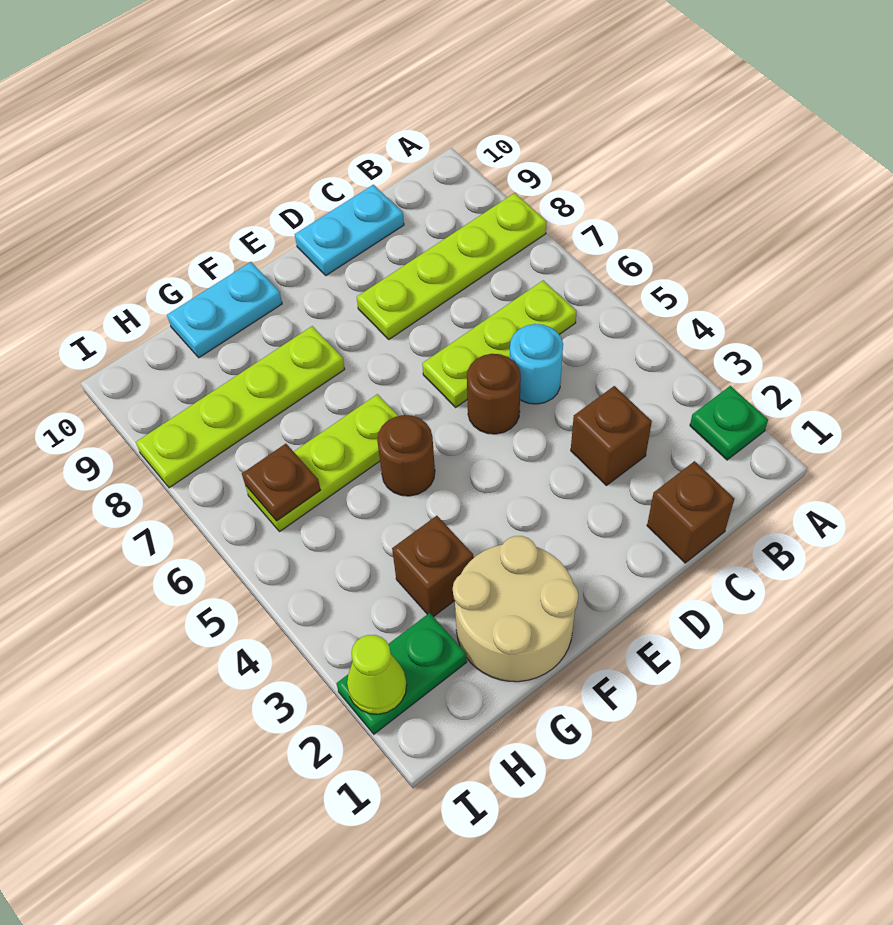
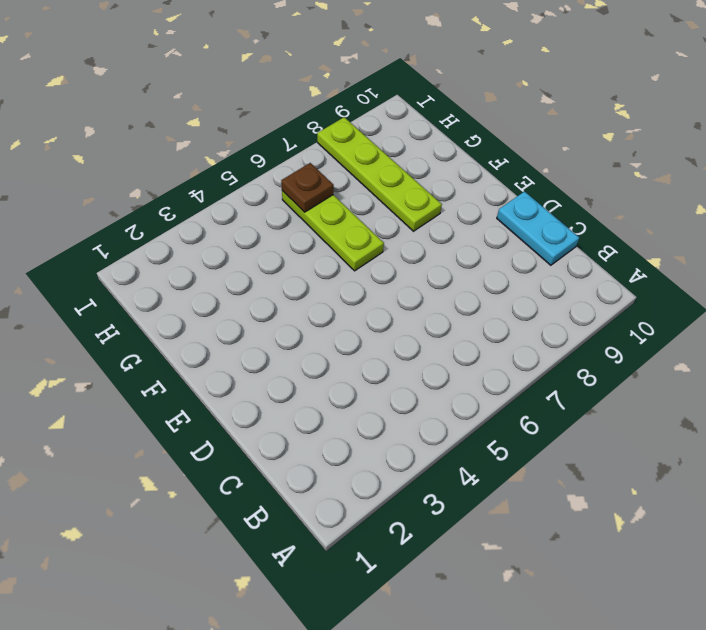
none -> green plate A2 level 1
none -> lime plate A8:D8 level 1
none -> lime plate B6:D6 level 1

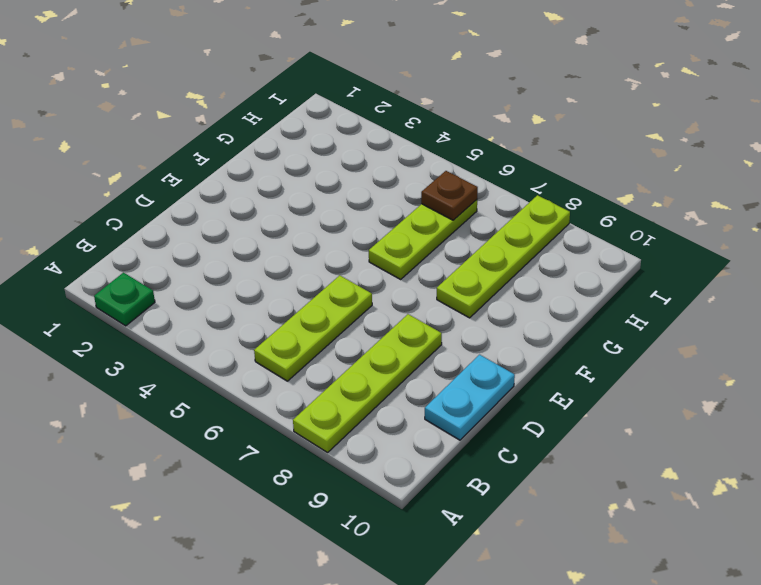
none -> brown brick C1 level 1
none -> brown brick C3 level 1
none -> cyan round brick C5 level 1

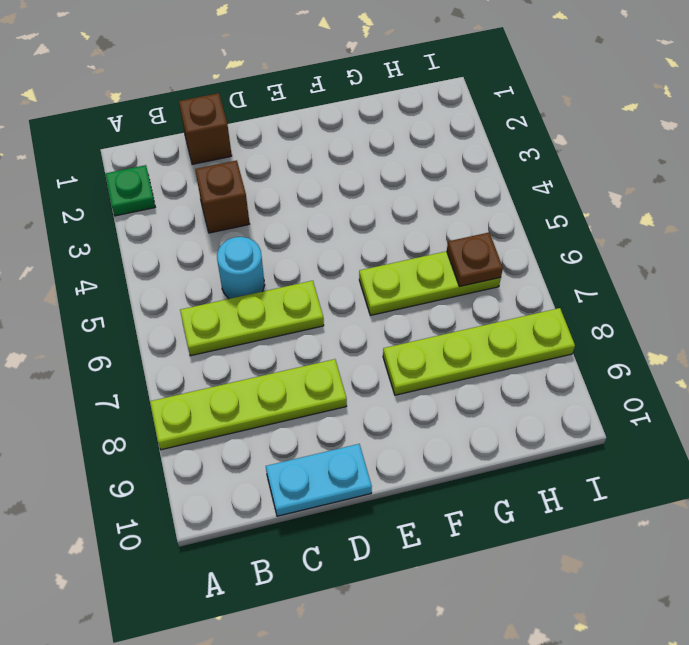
none -> brown round brick D5 level 1
none -> tan round brick F1:G2 level 1
none -> brown round brick F5 level 1

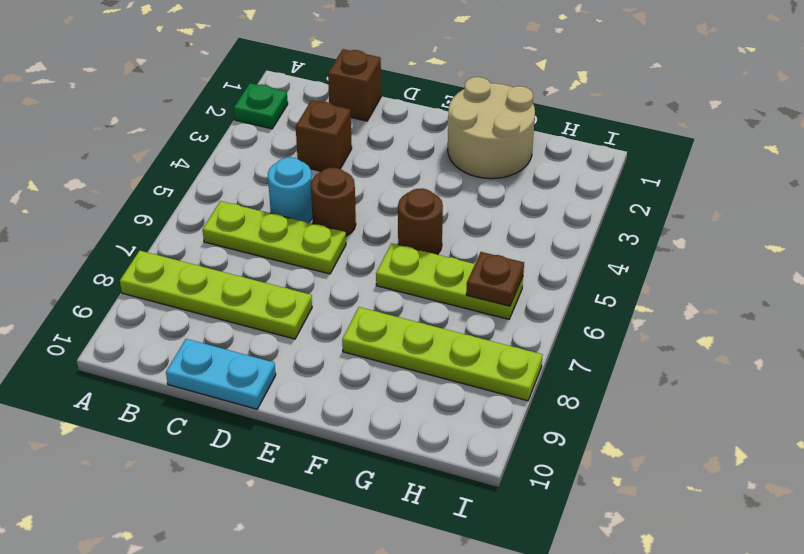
none -> cyan plate F10:G10 level 1
none -> brown brick G3 level 1
none -> green plate H2:I2 level 1

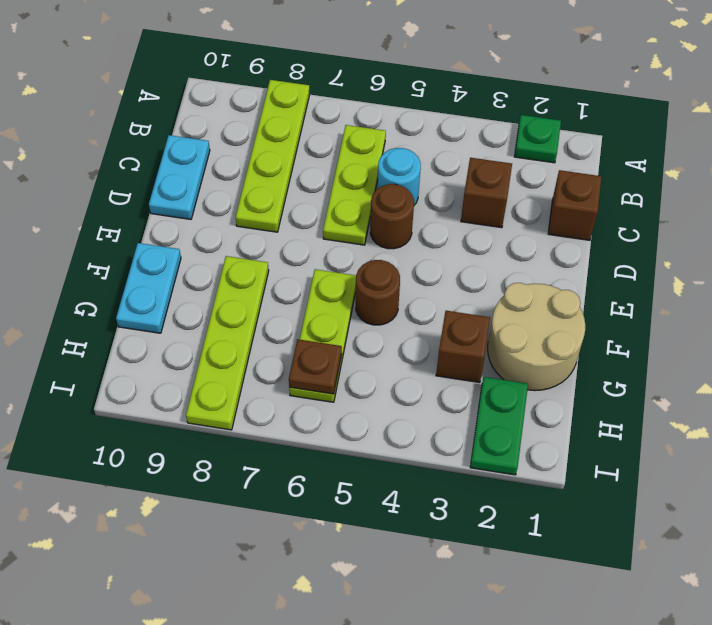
none -> lime cone I2 level 2

